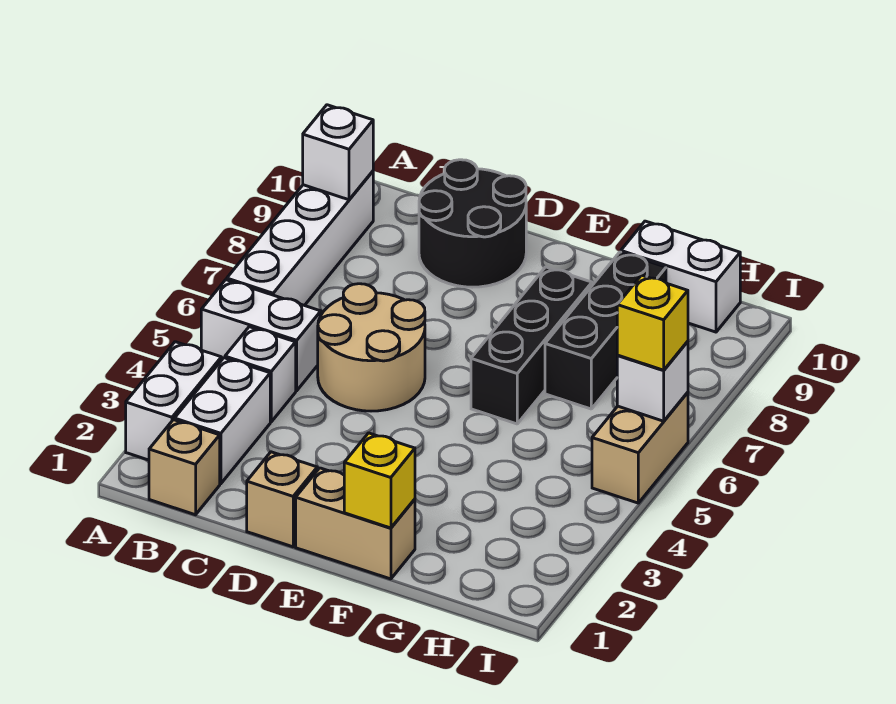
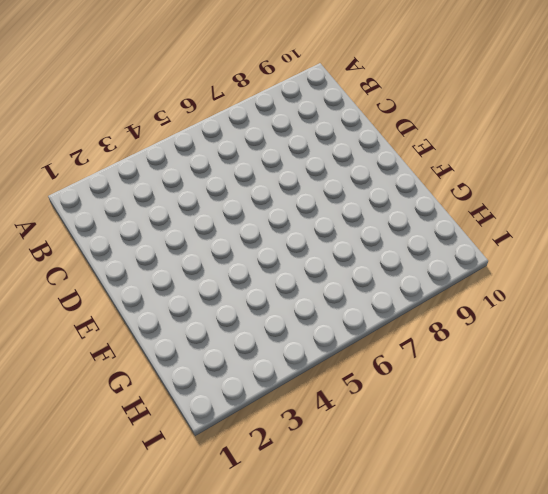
none -> white brick A2:A3 level 1
none -> white brick A5:B5 level 1
none -> white brick A6:A9 level 1

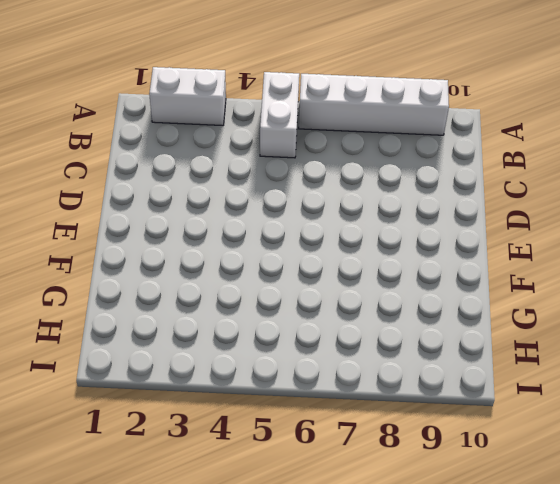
none -> tan brick B1 level 1
none -> white brick B2:B3 level 1
none -> white brick B4 level 1

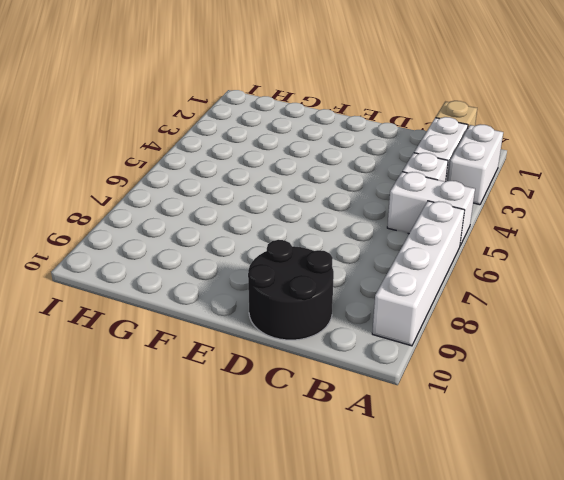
none -> tan round brick C5:D6 level 1
none -> tan brick D1 level 1
none -> tan brick E1:F1 level 1

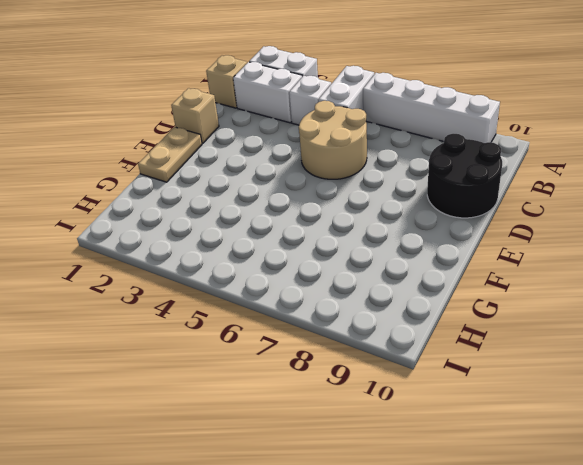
tan plate E1:F1 level 1 -> tan brick E1:F1 level 1
none -> black brick F6:F8 level 1
none -> black brick G7:G9 level 1
none -> white brick G10:H10 level 1

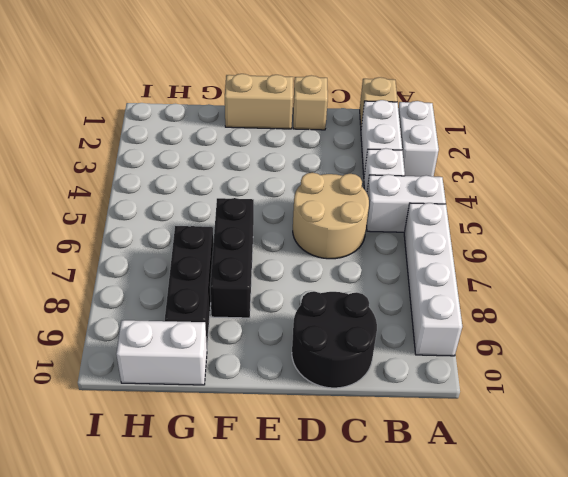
none -> tan brick I5:I6 level 1
none -> white brick A9 level 2
none -> yellow brick F1 level 2

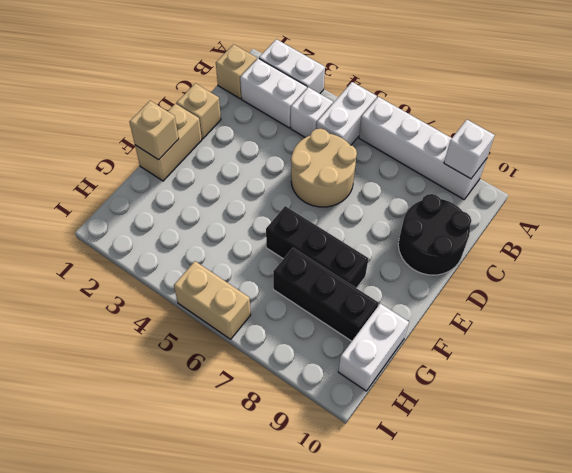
tan brick F1 level 2 -> yellow brick F1 level 2
none -> white brick I6 level 2
none -> yellow brick I6 level 3

